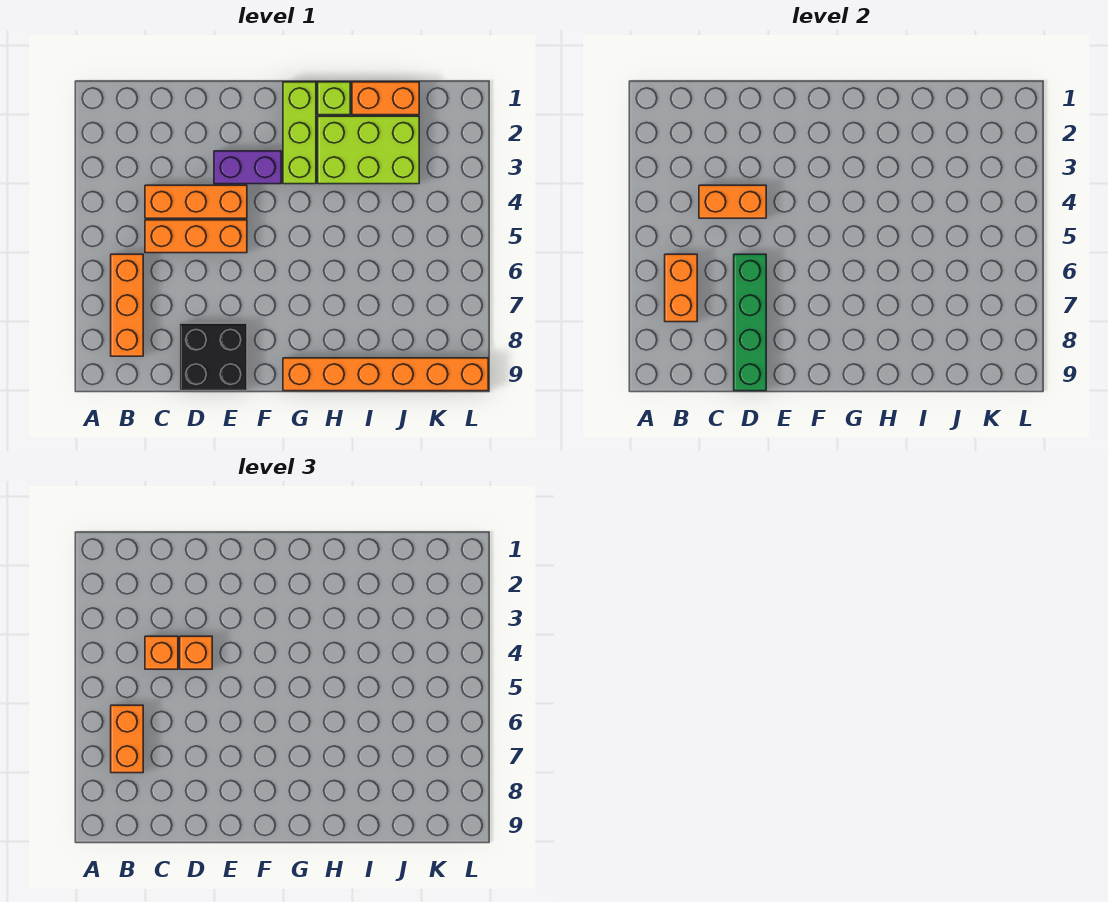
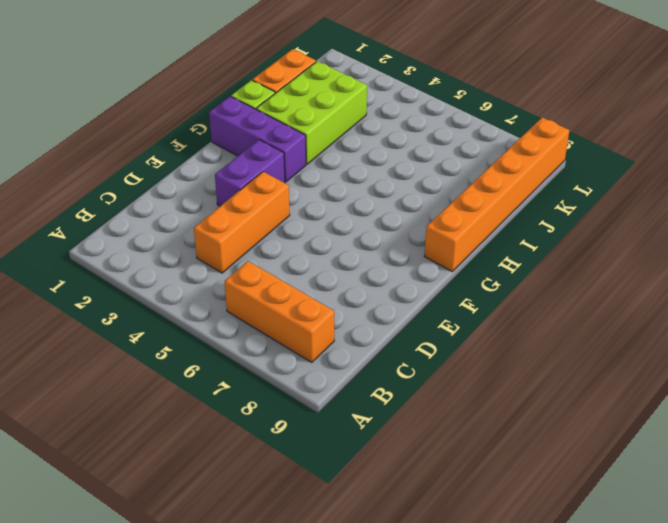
purple brick G1:G3 level 1 -> lime brick G1:G3 level 1
none -> orange brick C5:E5 level 1
none -> black brick D8:E9 level 1
none -> orange brick B6:B7 level 2

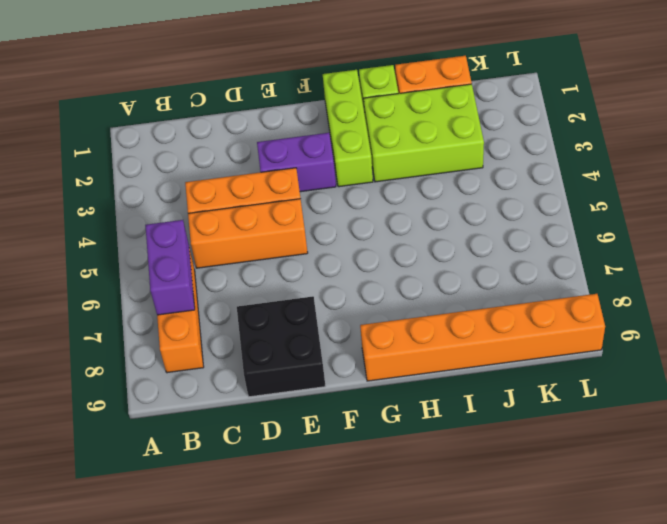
purple brick B6:B7 level 2 -> orange brick B6:B7 level 2
none -> orange brick C4:D4 level 2
none -> green brick D6:D9 level 2
none -> orange brick B6:B7 level 3

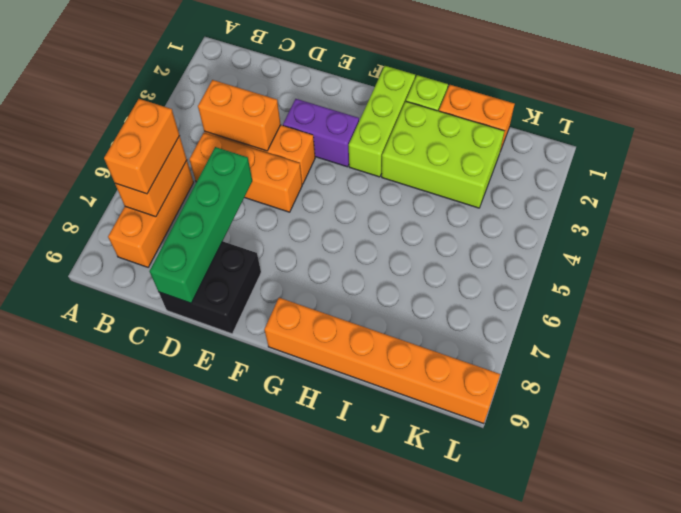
none -> orange brick C4 level 3
none -> orange brick D4 level 3

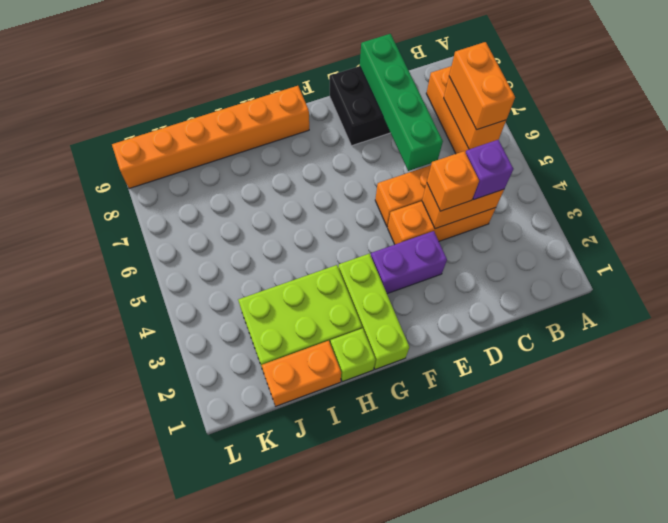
purple brick C4 level 3 -> orange brick C4 level 3

